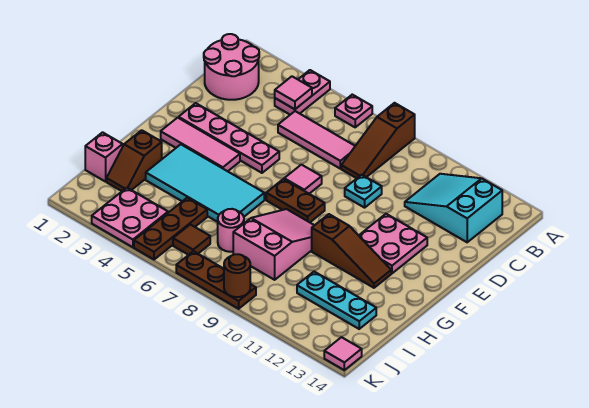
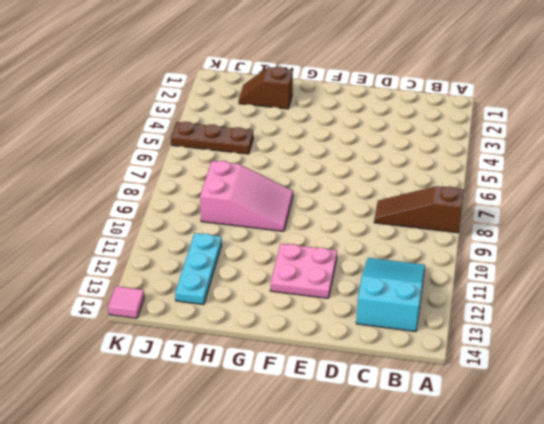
none -> pink plate A4:B4 level 1
none -> pink plate A6 level 1
none -> pink round brick B1:C2 level 1

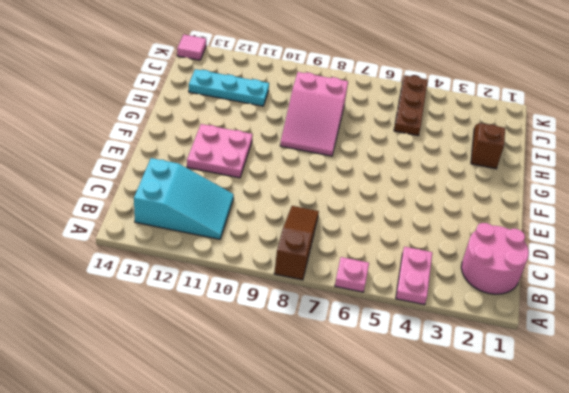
none -> pink tile C5:C7 level 1
none -> cyan plate D9 level 1
none -> pink plate E2:E5 level 1

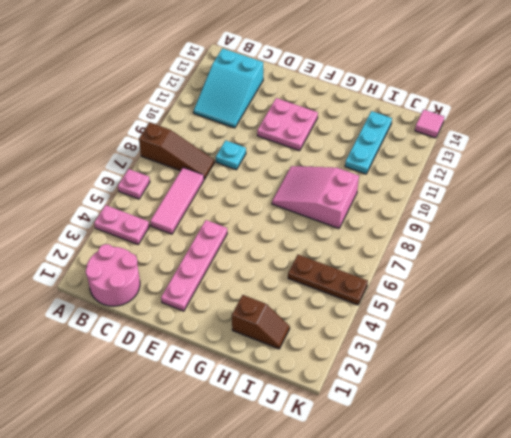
none -> pink tile E7 level 1
none -> pink tile F2:F4 level 1
none -> brown plate F7:F8 level 1

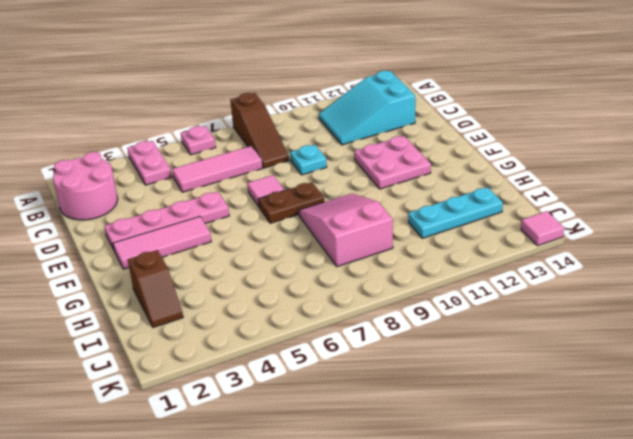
none -> cyan tile G3:H6 level 1
none -> brown slope G10:G12 level 1 top 10
none -> pink brick I1 level 1

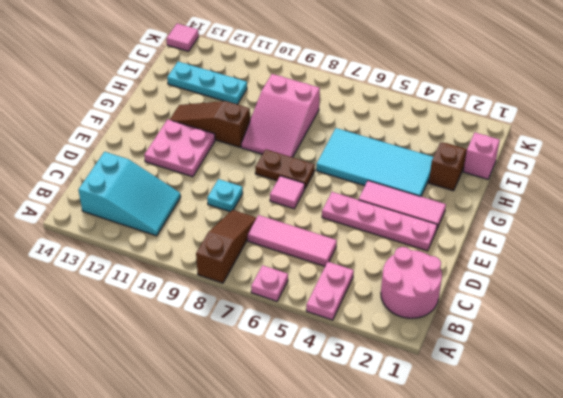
none -> brown plate I5:K5 level 1
none -> pink round brick I7 level 1
none -> pink plate J3:K4 level 1

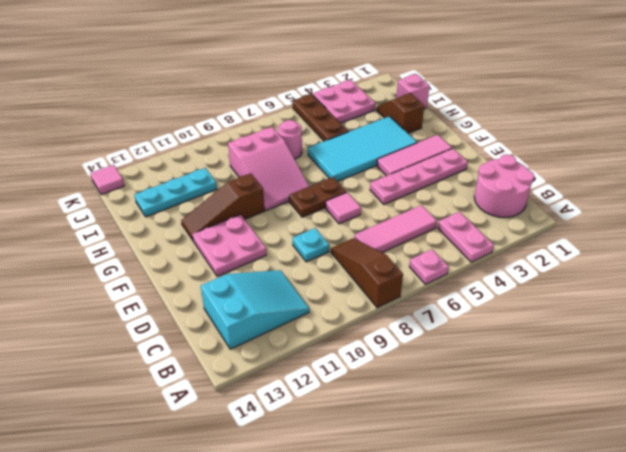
none -> brown tile J6 level 1
none -> brown plate K7:K9 level 1
none -> pink tile B4 level 2

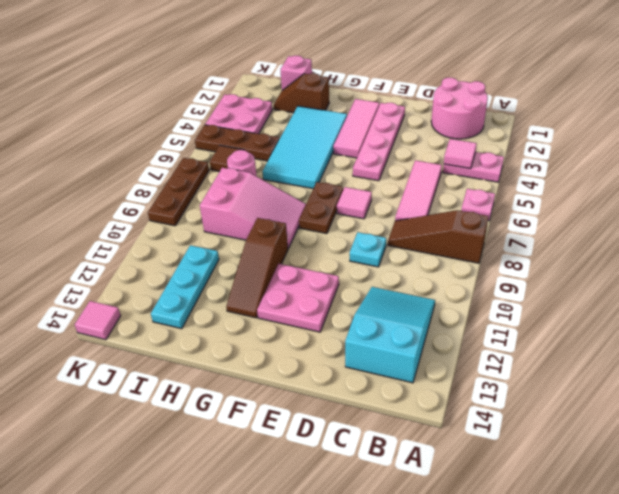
none -> brown round brick K9 level 2

